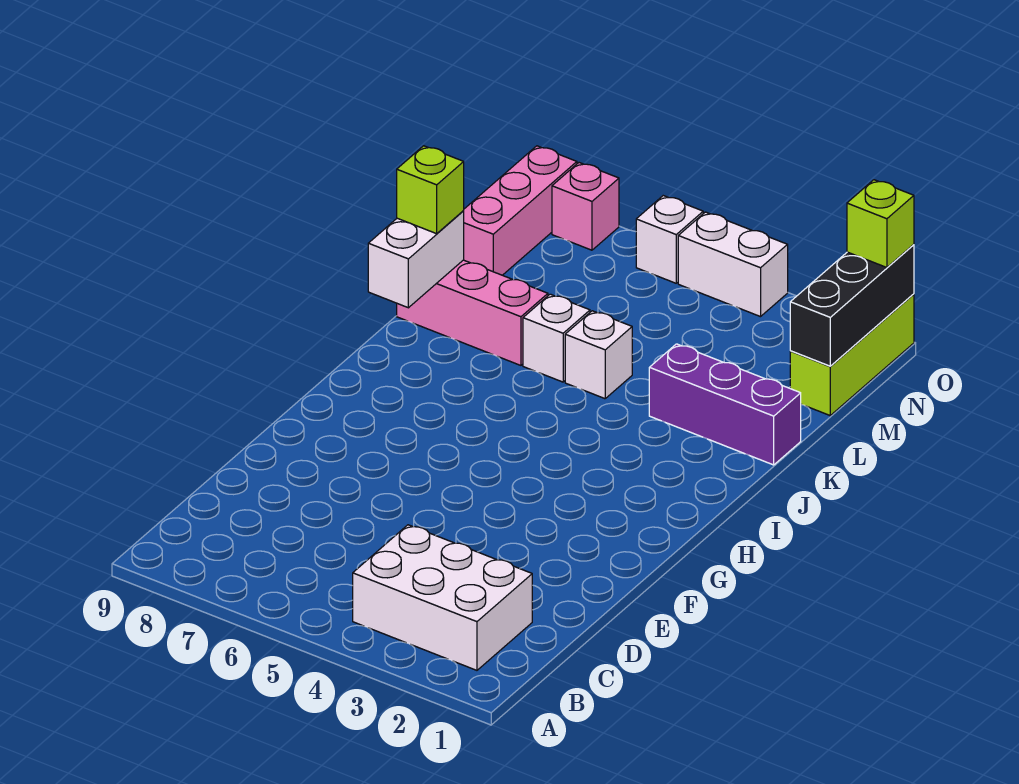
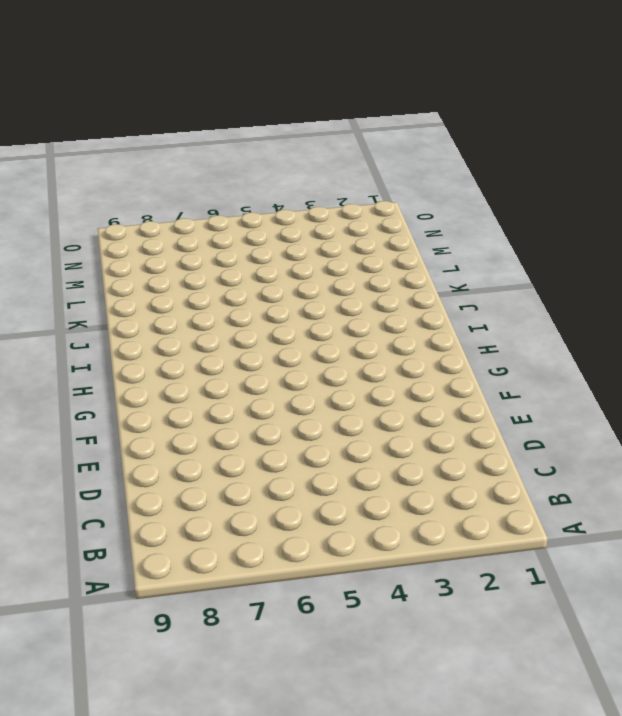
none -> white brick B2:C4 level 1
none -> purple brick K1:K3 level 1
none -> white brick K5 level 1

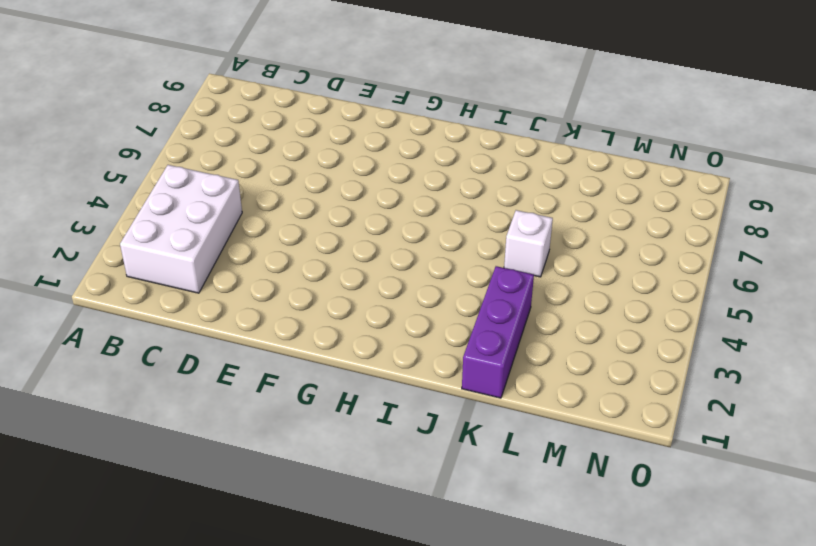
none -> white brick K6 level 1
none -> pink brick K7:K9 level 1
none -> lime brick M1:O1 level 1

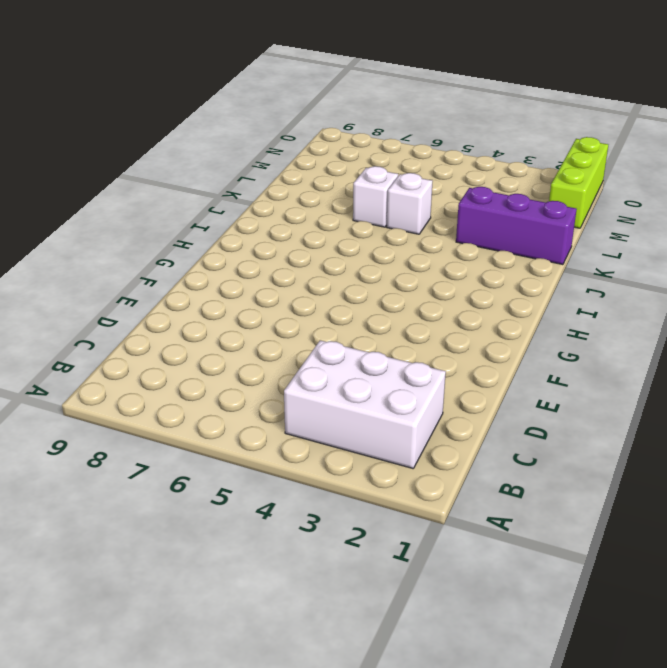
none -> pink brick K7:K9 level 1
none -> pink brick M9:O9 level 1
none -> white brick O4:O5 level 1

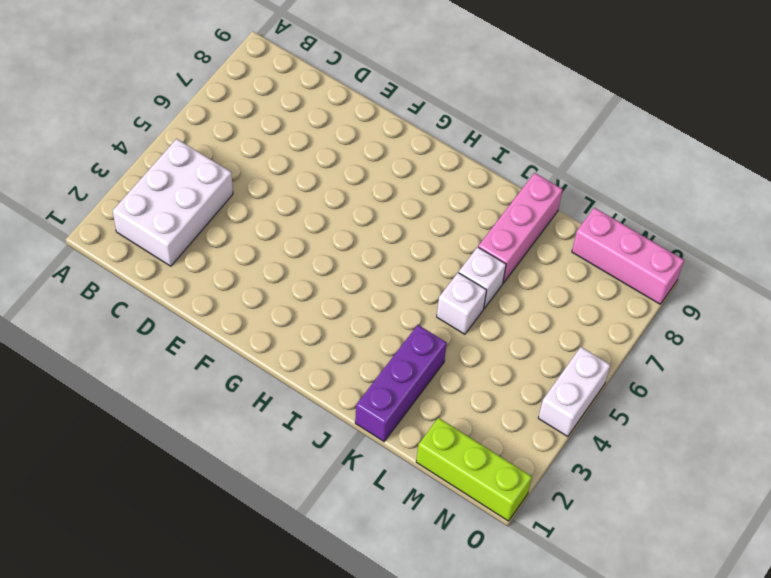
none -> white brick O6 level 1
none -> pink brick O8 level 1
none -> white brick J9:K9 level 2

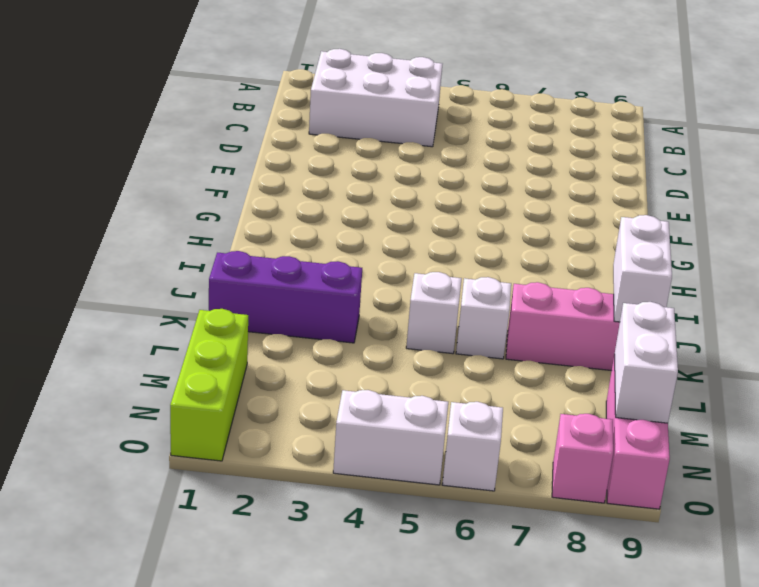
white brick M9:N9 level 2 -> none
none -> black brick M1:O1 level 2
none -> lime brick K9 level 3
none -> lime brick O1 level 3

